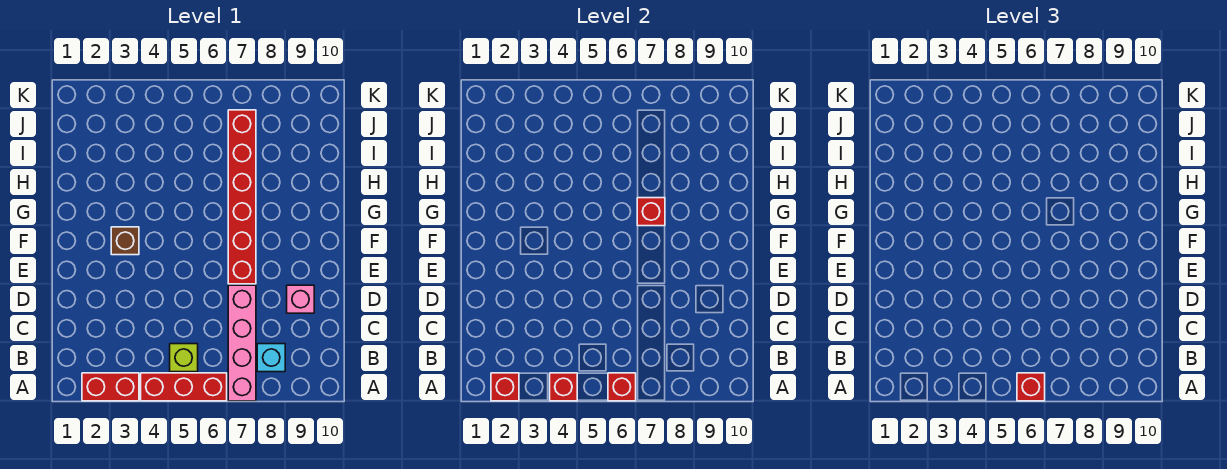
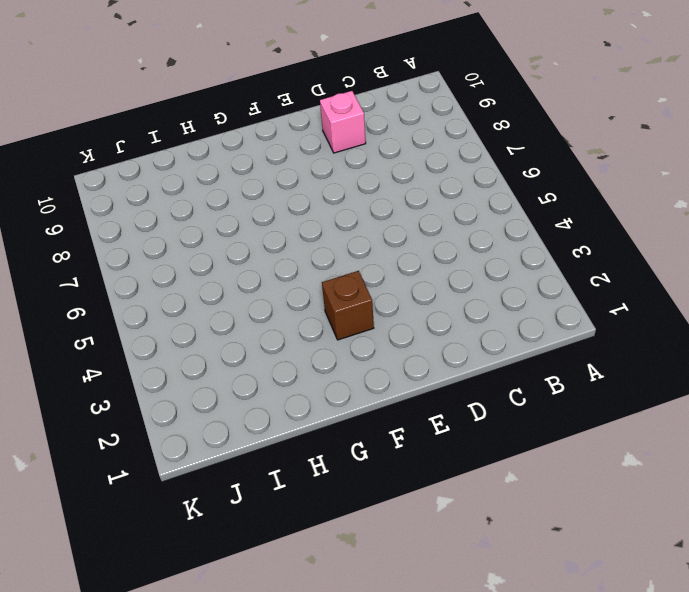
none -> red brick A2:A3 level 1
none -> red brick A4:A6 level 1
none -> pink brick A7:D7 level 1

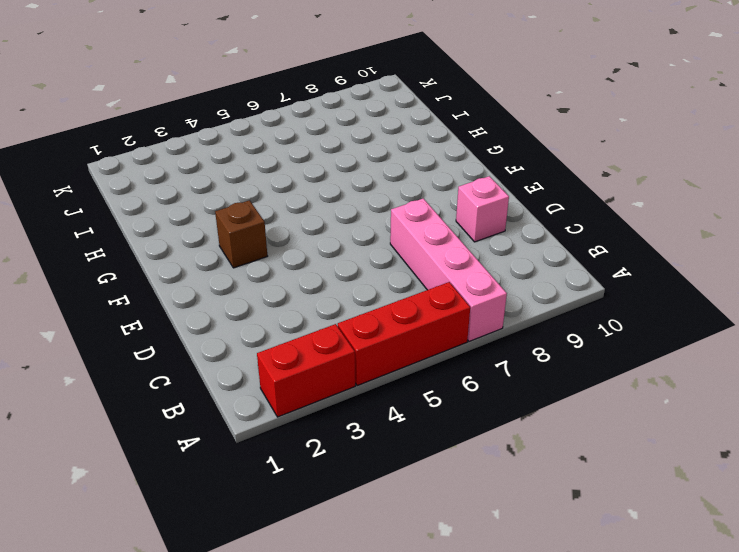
none -> lime brick B5 level 1
none -> cyan brick B8 level 1
none -> red brick E7:J7 level 1

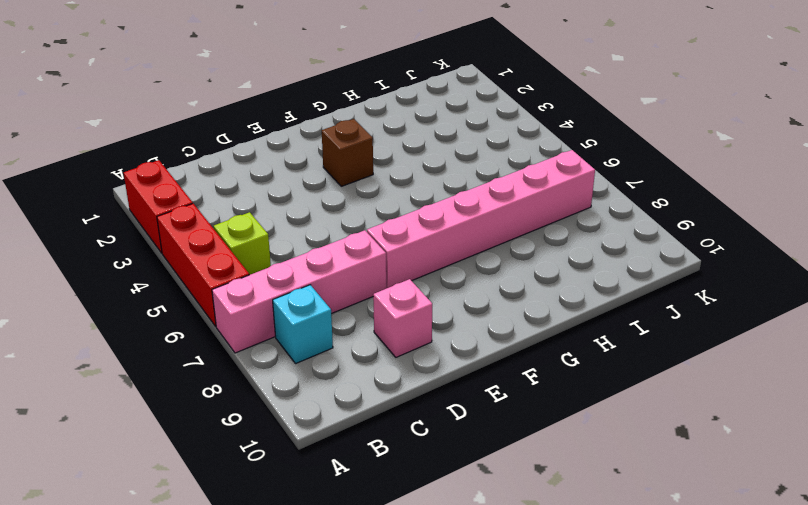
pink brick E7:J7 level 1 -> red brick E7:J7 level 1
none -> red brick A2 level 2
none -> red brick A4 level 2
none -> red brick A6 level 2

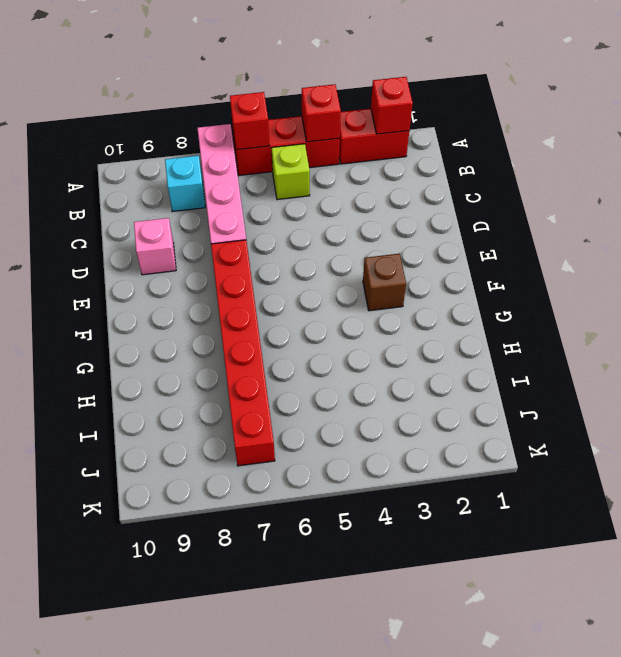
none -> red brick G7 level 2
none -> red brick A6 level 3

